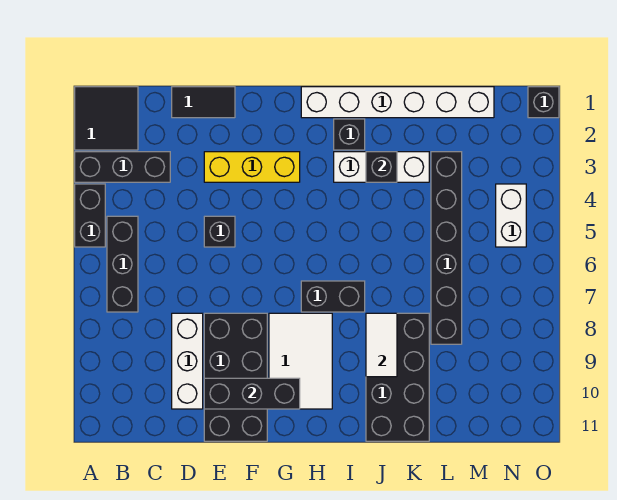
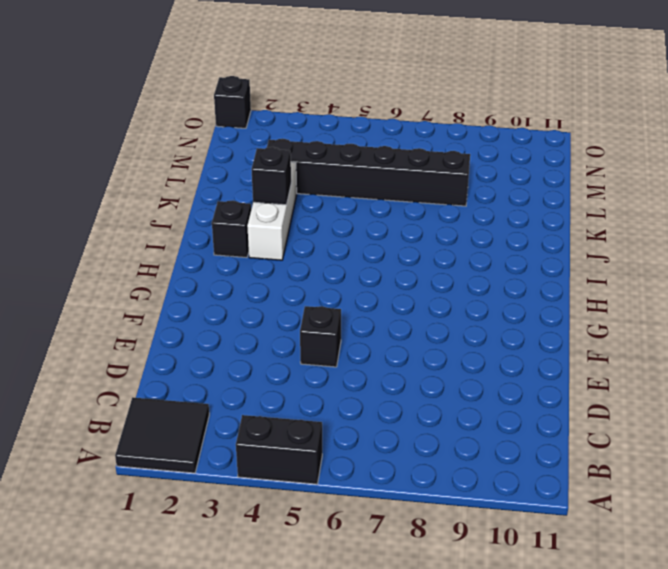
none -> black brick A3:C3 level 1
none -> black brick B5:B7 level 1
none -> black tile D1:E1 level 1

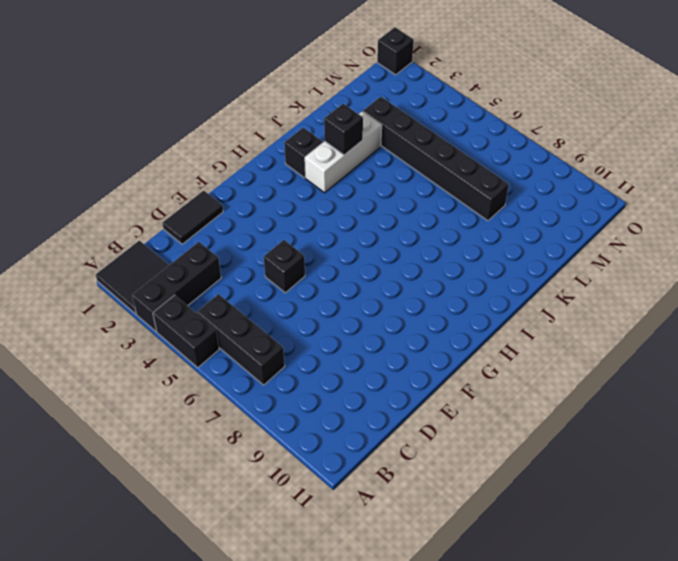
none -> white brick D8:D10 level 1
none -> yellow brick E3:G3 level 1
none -> black brick E8:F11 level 1

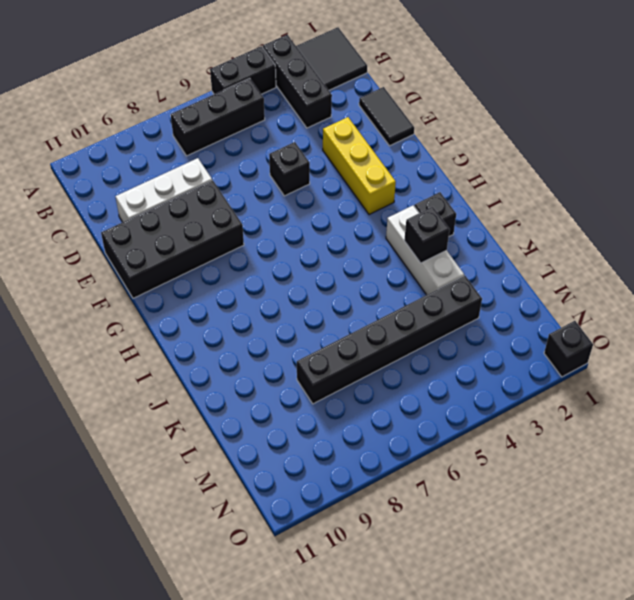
none -> white tile G8:H10 level 1
none -> white brick H1:M1 level 1
none -> black brick H7:I7 level 1

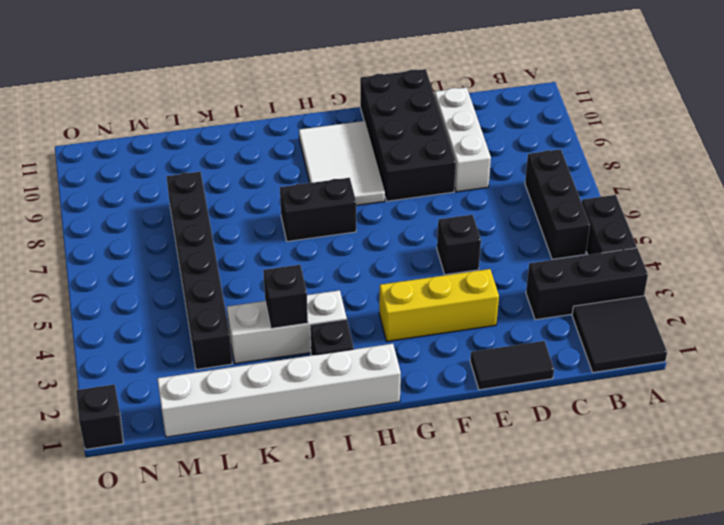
none -> black brick J8:K11 level 1
none -> white brick N4:N5 level 1
none -> black brick E10:G10 level 2

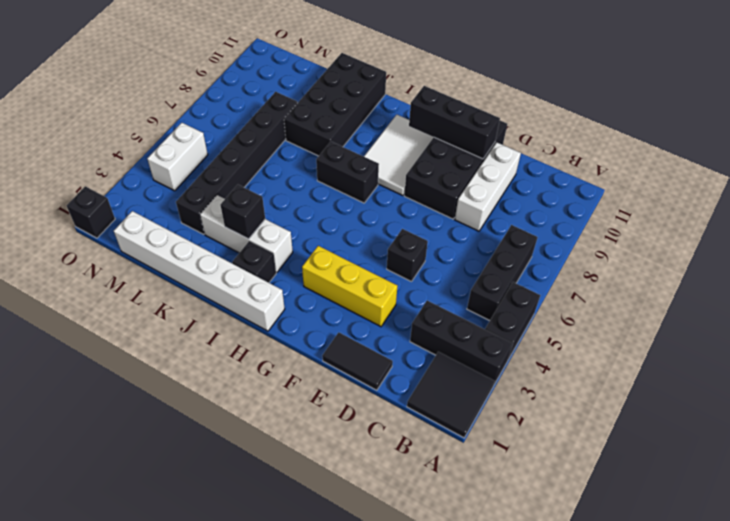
none -> white tile J8:J9 level 2

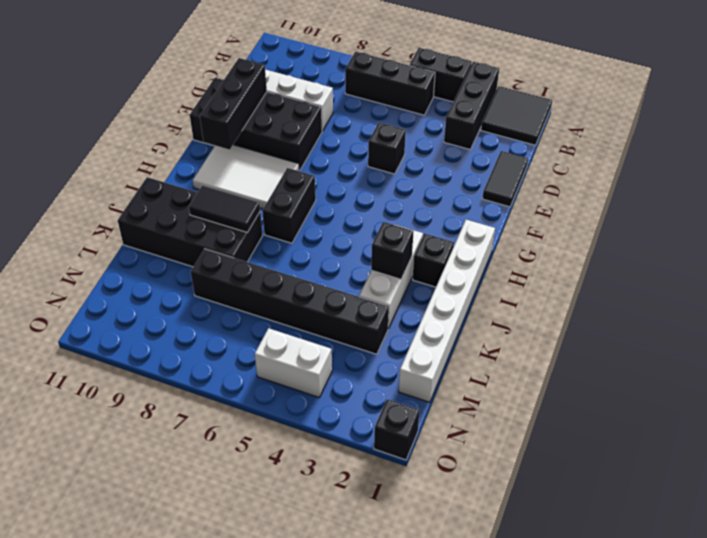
black tile J8:J9 level 2 -> white tile J8:J9 level 2
none -> yellow brick E3:G3 level 1

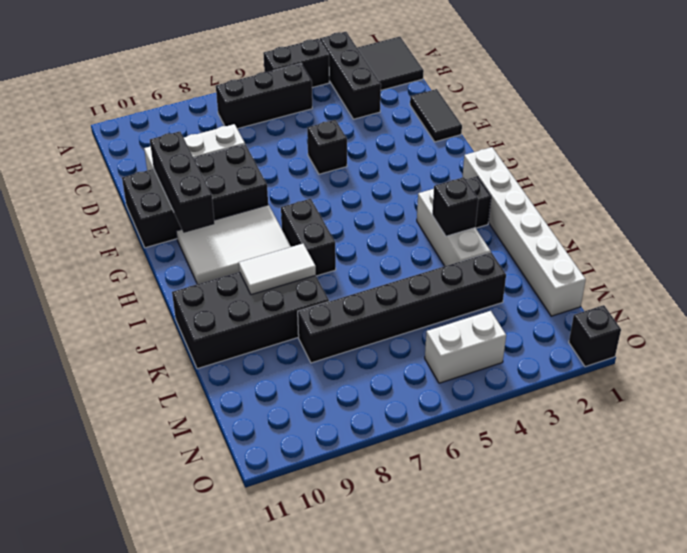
none -> yellow brick E3:G3 level 1

